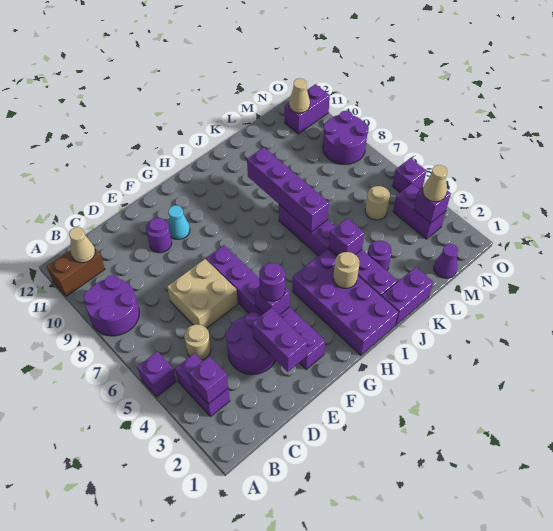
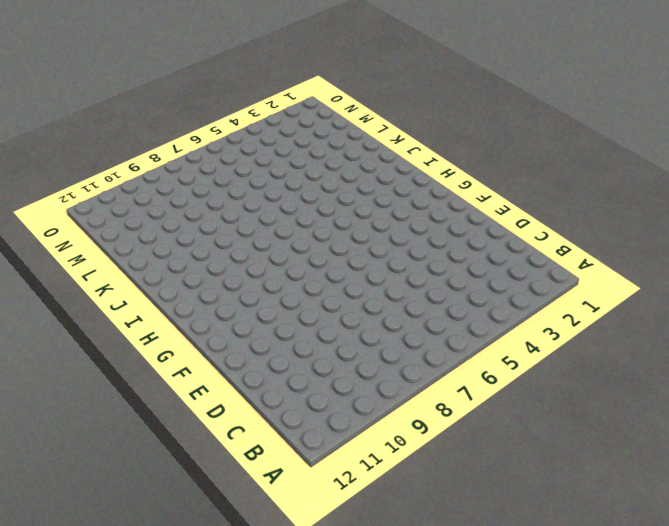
none -> purple brick A5 level 1
none -> purple round brick A8:B9 level 1
none -> brown brick A11:B11 level 1
none -> purple brick B3:B4 level 1

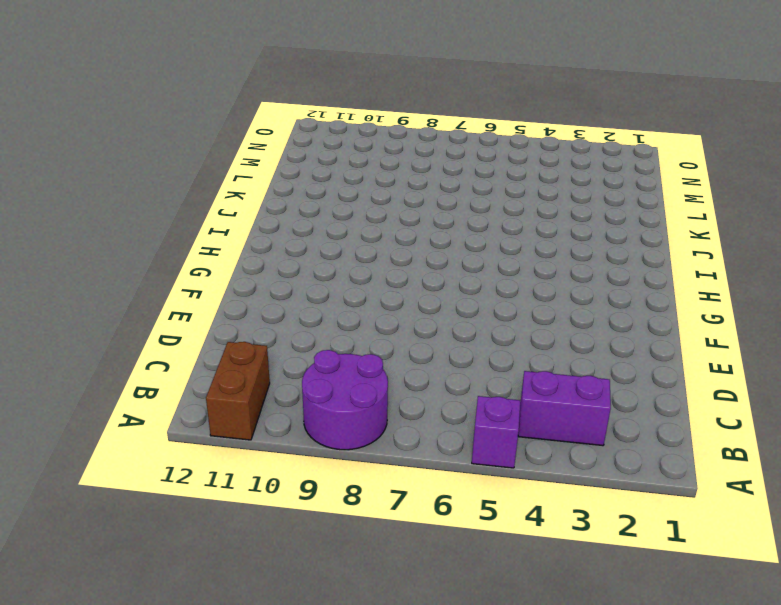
none -> tan round brick C5 level 1
none -> purple round brick D3:E4 level 1
none -> tan brick D6:E7 level 1
none -> purple round brick E10 level 1

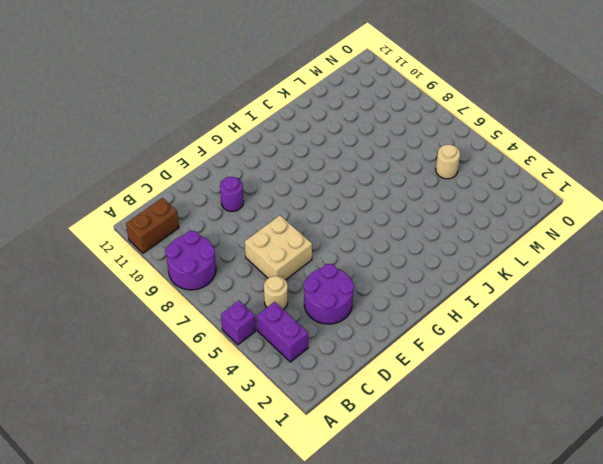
none -> purple brick F2:F7 level 1
none -> cyan cone F10 level 1
none -> purple brick H1:I4 level 1
none -> purple brick J1:K1 level 1

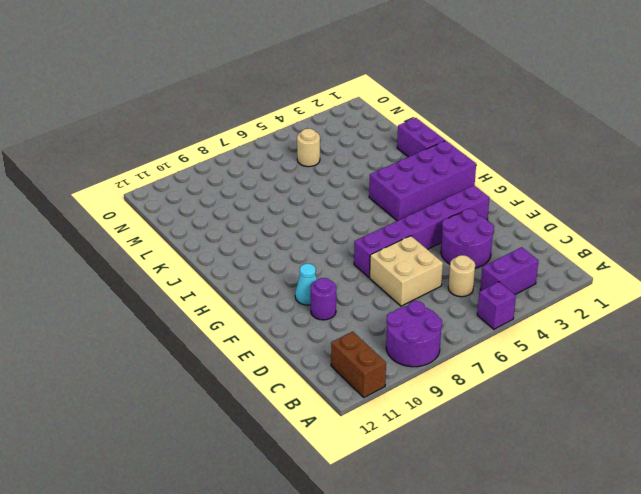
none -> purple brick J2:J7 level 1
none -> purple round brick K3 level 1
none -> purple cone M1 level 1
none -> purple brick N3:N4 level 1

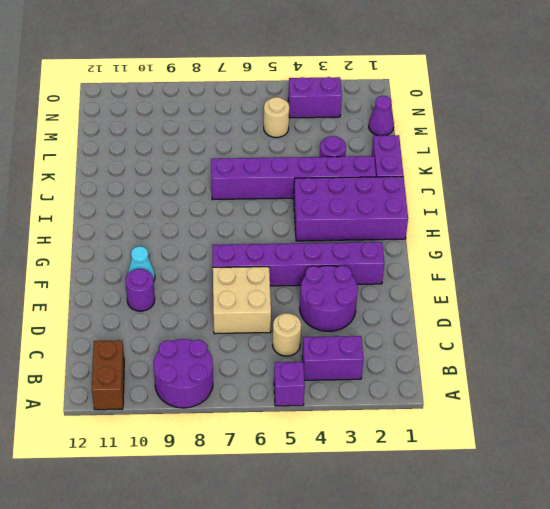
none -> purple round brick N8:O9 level 1
none -> purple brick N11:O11 level 1
none -> purple brick O5 level 1
none -> purple brick B3 level 2

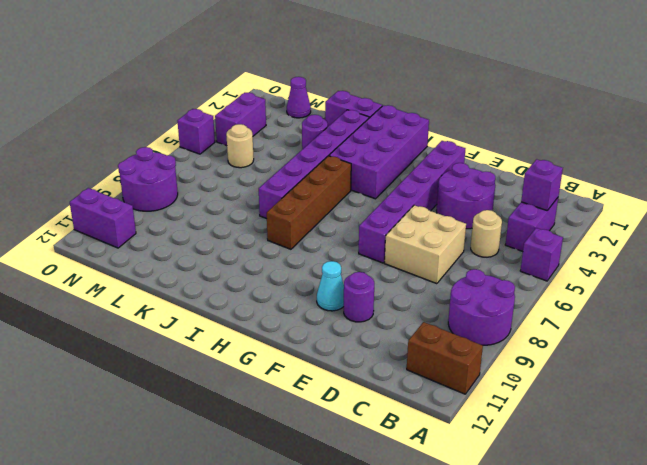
brown brick I5:I8 level 1 -> none
none -> tan cone B11 level 2
none -> purple brick E2:E3 level 2
none -> purple brick F4 level 2
none -> tan round brick I3 level 2

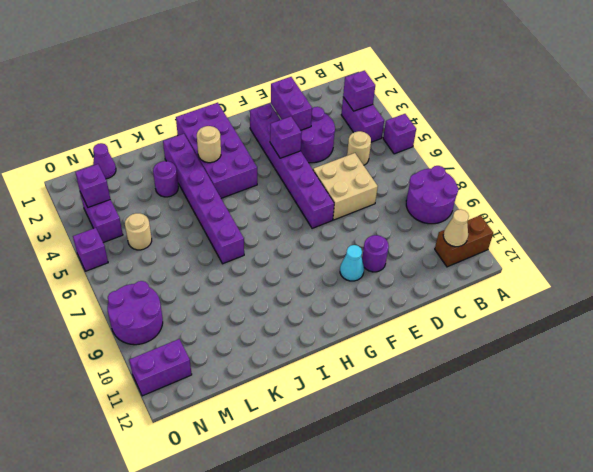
none -> purple brick J1:K1 level 1
none -> purple brick J4 level 2
none -> purple brick J6:J9 level 2
none -> tan cone N11 level 2

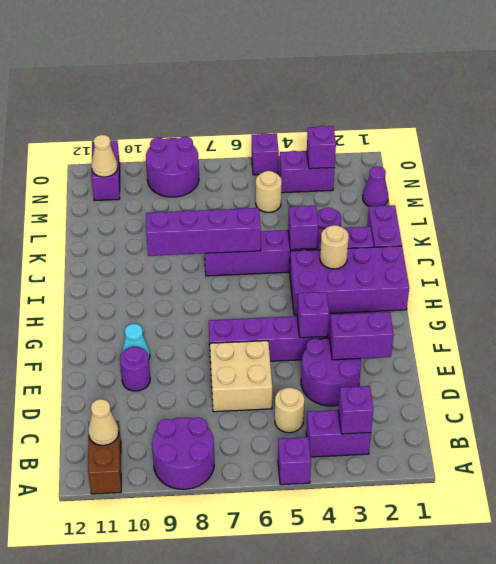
none -> purple round brick F4 level 3
none -> tan cone N3 level 3

